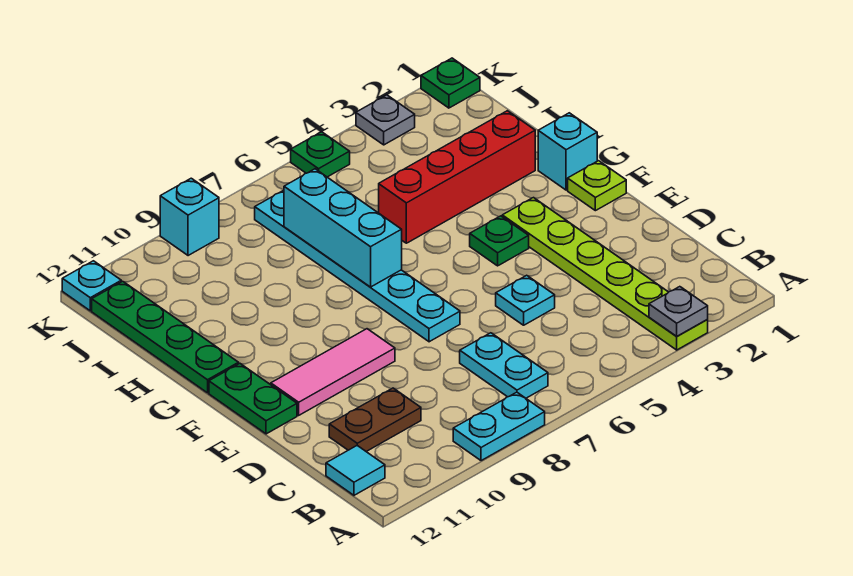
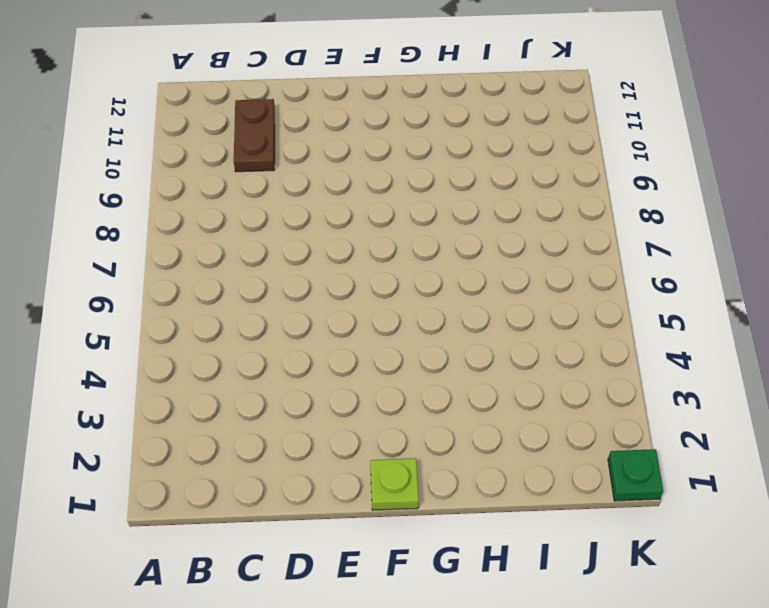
none -> lime plate A3:F3 level 1
none -> cyan plate A8:A9 level 1
none -> cyan plate B7:C7 level 1

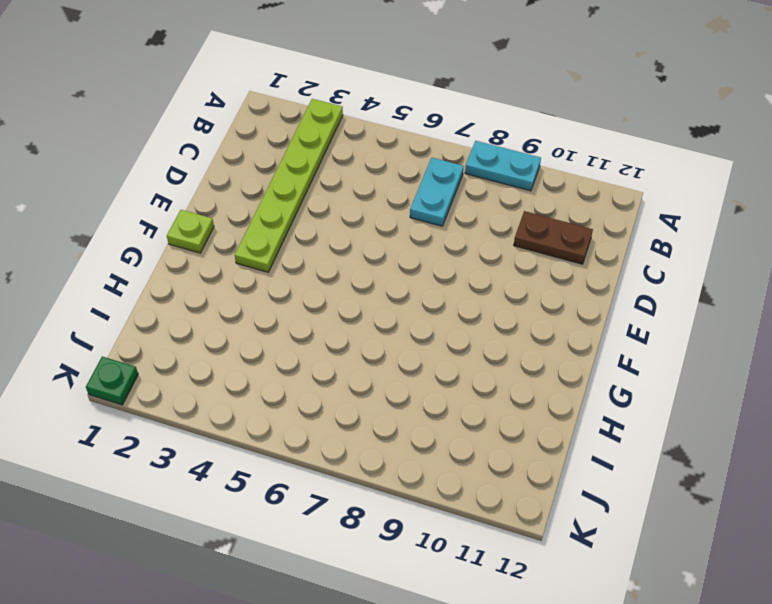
none -> cyan tile B12 level 1
none -> cyan plate D5 level 1
none -> cyan plate E7:J7 level 1

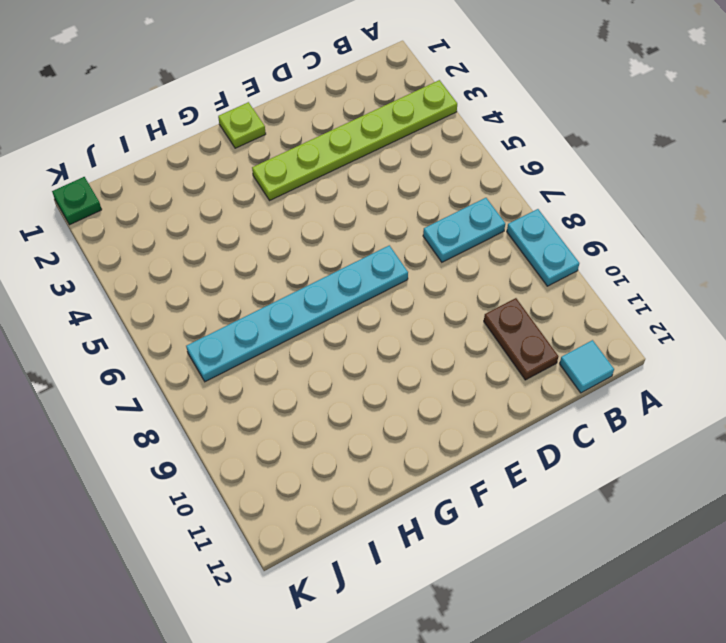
none -> cyan plate D5 level 1
none -> pink tile E9:E11 level 1
none -> green plate E12:F12 level 1

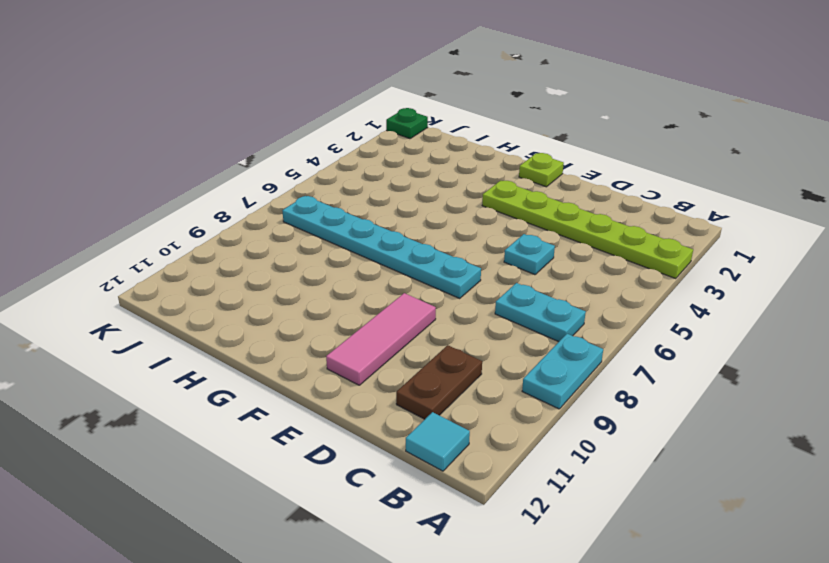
none -> green plate E12:F12 level 1
none -> green plate F4 level 1
none -> cyan brick G1 level 1

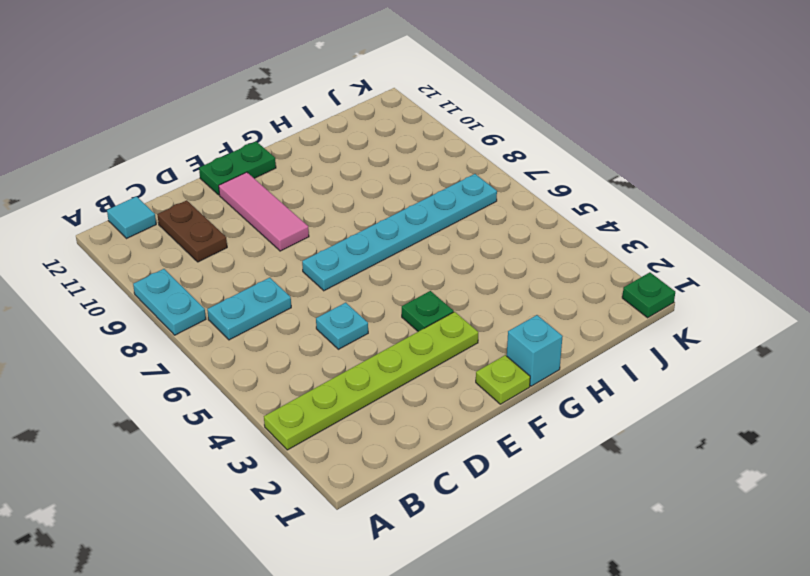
none -> green plate G12:J12 level 1
none -> red brick H2:H5 level 1
none -> grey plate K3 level 1

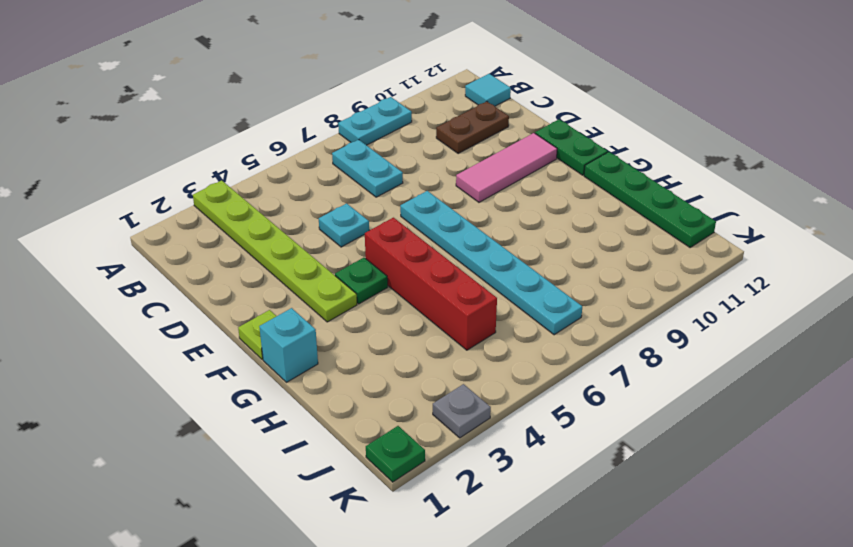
red brick F5:I5 level 1 -> red brick H2:H5 level 1
none -> green plate K5 level 1
none -> cyan brick K9 level 1
none -> cyan plate K12 level 1

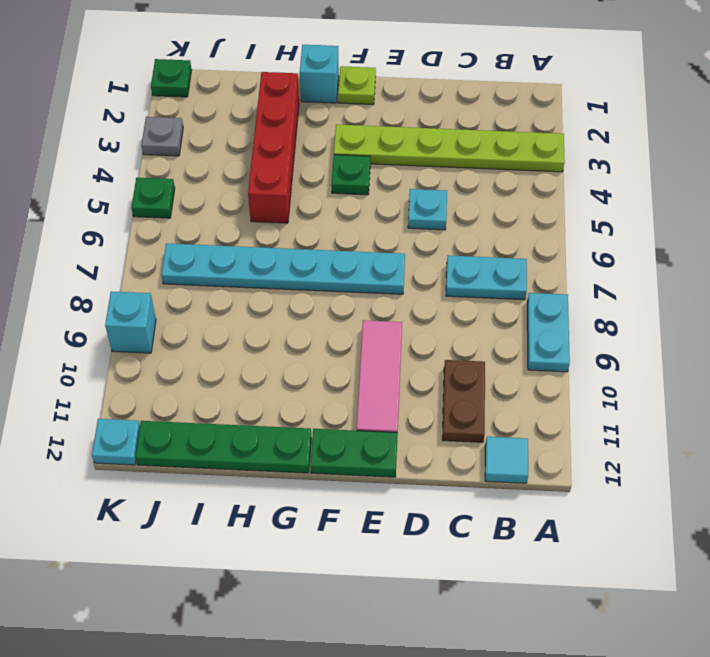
none -> grey plate A3 level 2
none -> cyan brick G7:I7 level 2

